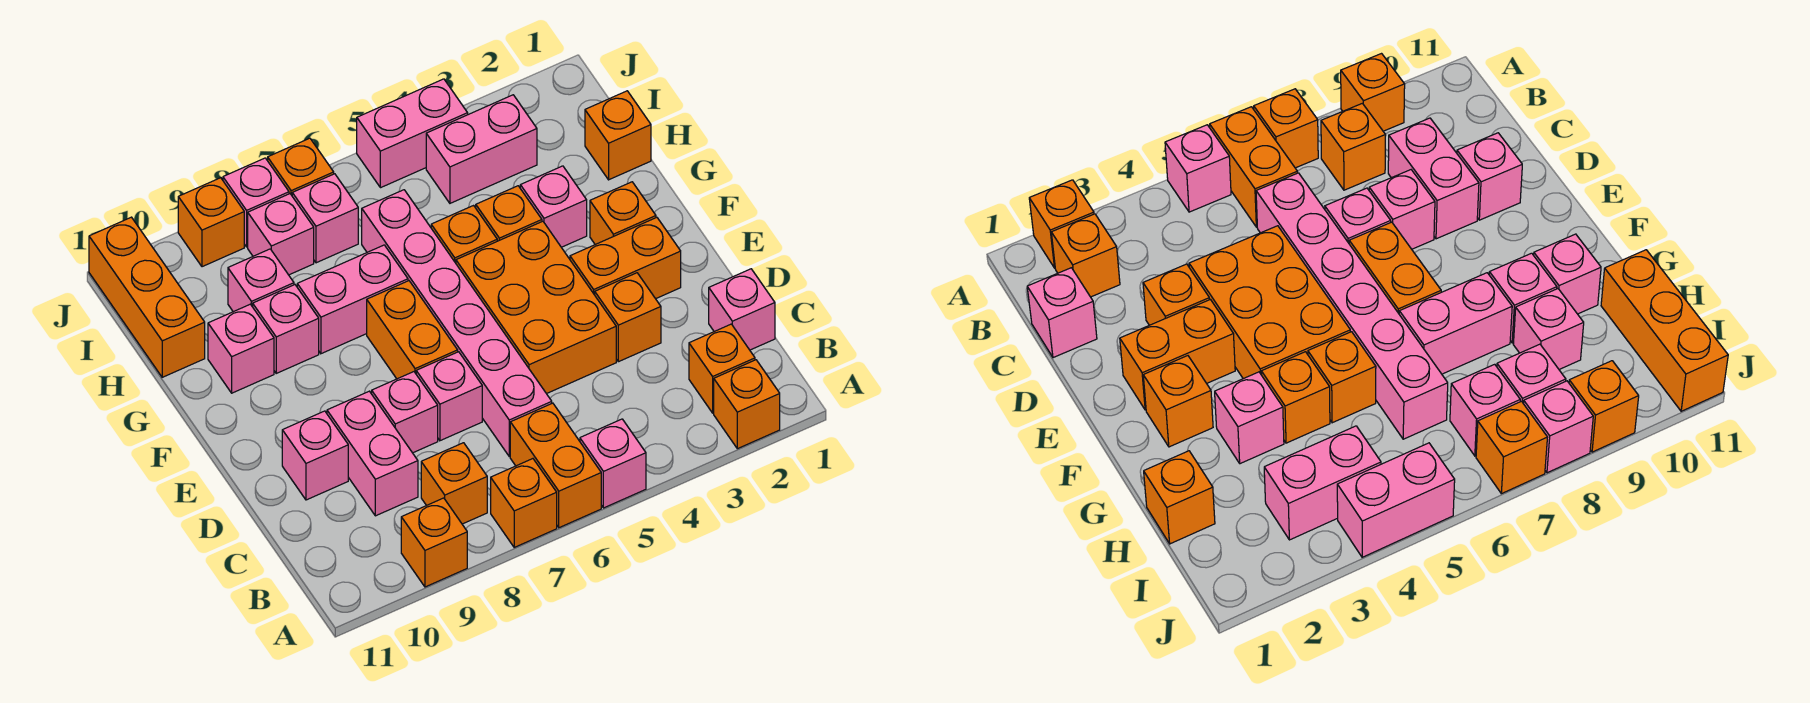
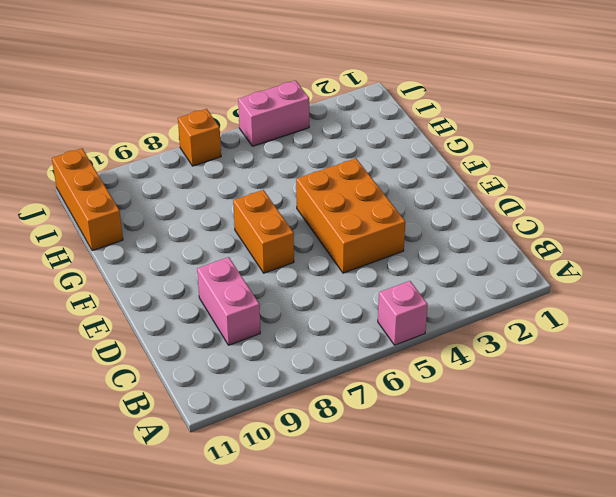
none -> orange brick A2 level 1
none -> orange brick A6:B6 level 1
none -> orange brick A7 level 1
none -> orange brick A9 level 1

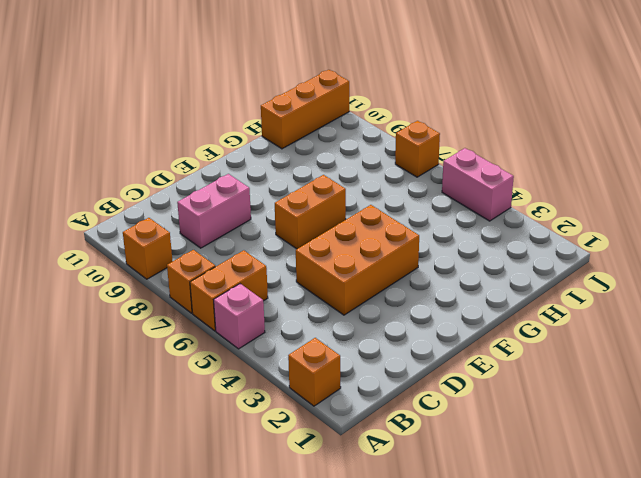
none -> orange brick B2 level 1
none -> orange brick B8 level 1
none -> pink brick C1 level 1
none -> pink brick C6:H6 level 1

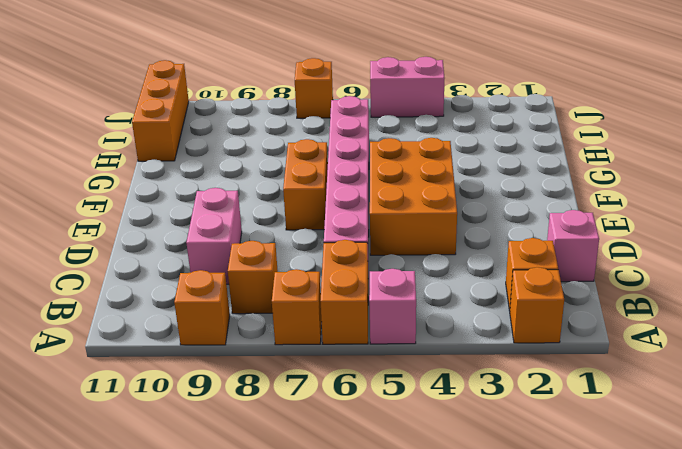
none -> orange brick D3 level 1
none -> pink brick D7 level 1
none -> pink brick D8 level 1
none -> pink brick D10 level 1

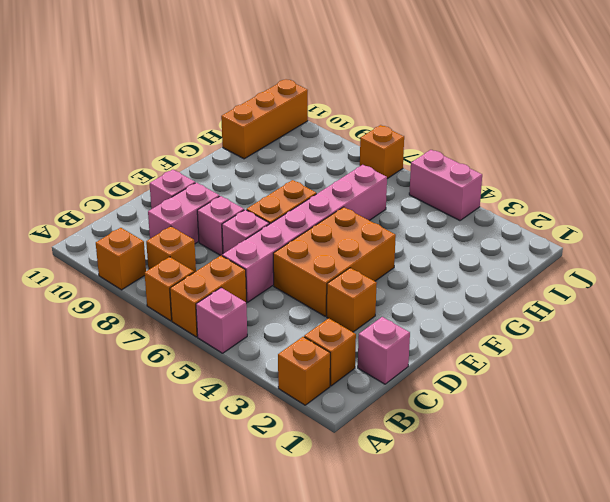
none -> orange brick E2:E3 level 1
none -> orange brick F2 level 1
none -> pink brick G3 level 1
none -> orange brick G4 level 1

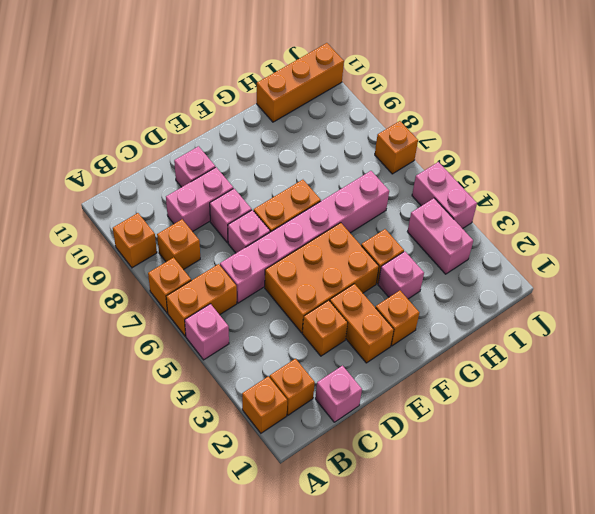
none -> orange brick G5 level 1
none -> pink brick G7:G8 level 1
none -> pink brick G9 level 1
none -> pink brick G10 level 1

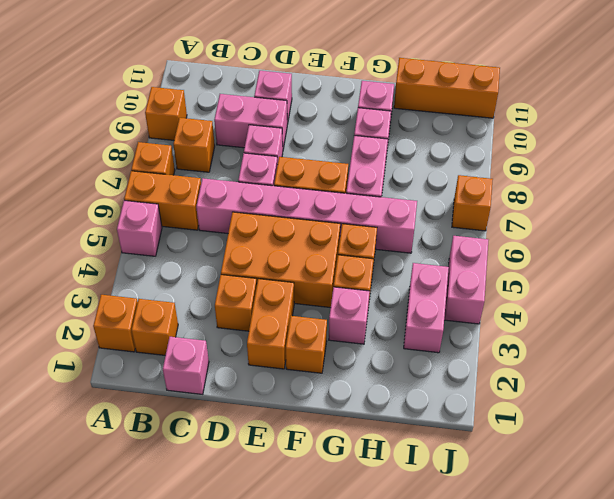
none -> orange brick H1 level 1
none -> pink brick H9 level 1
none -> pink brick I7 level 1
none -> pink brick I8 level 1

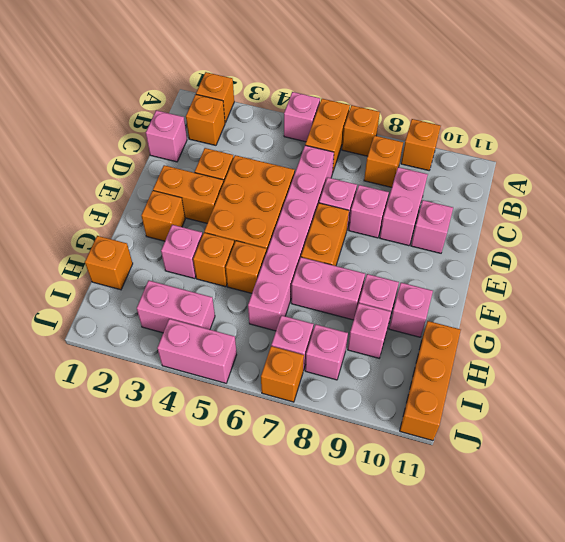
none -> pink brick J8 level 1
none -> orange brick J9 level 1

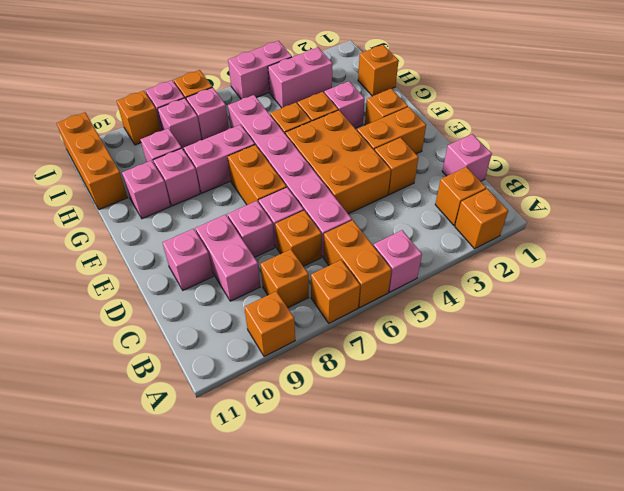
orange brick C7 level 1 -> none

